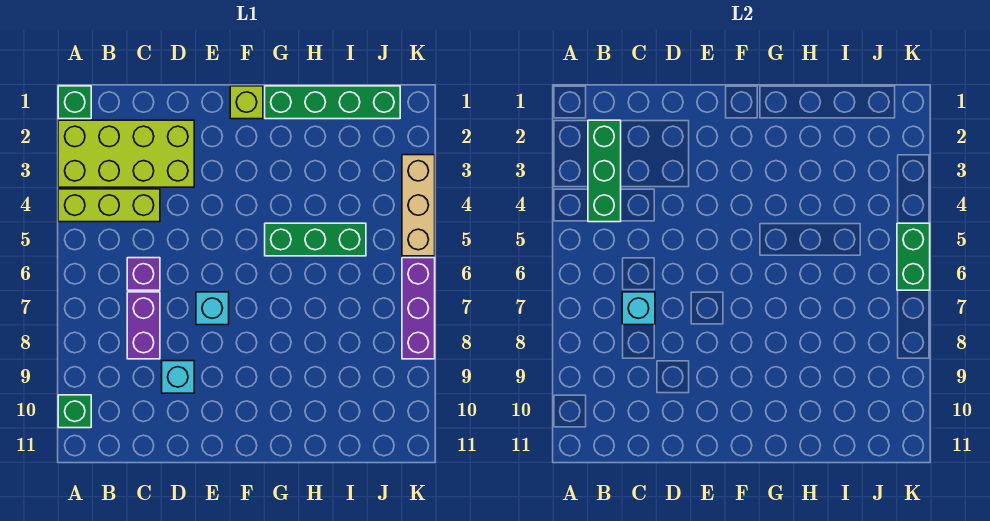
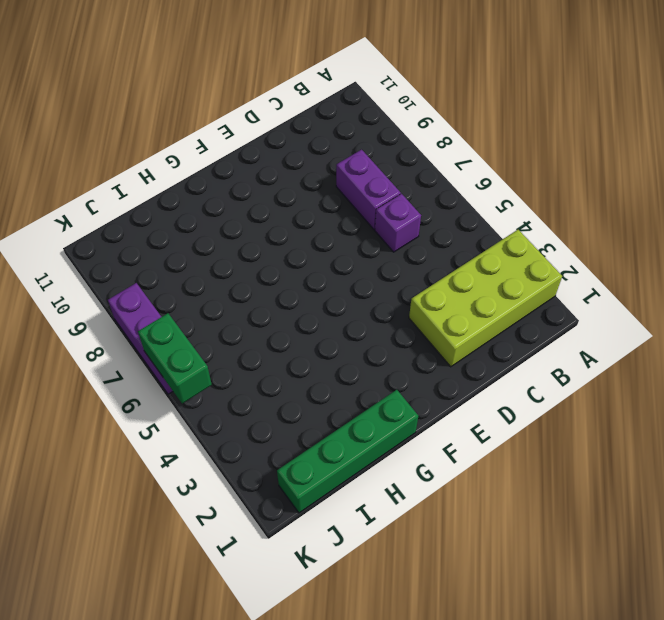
none -> green brick A1 level 1
none -> lime brick A4:C4 level 1
none -> green brick A10 level 1

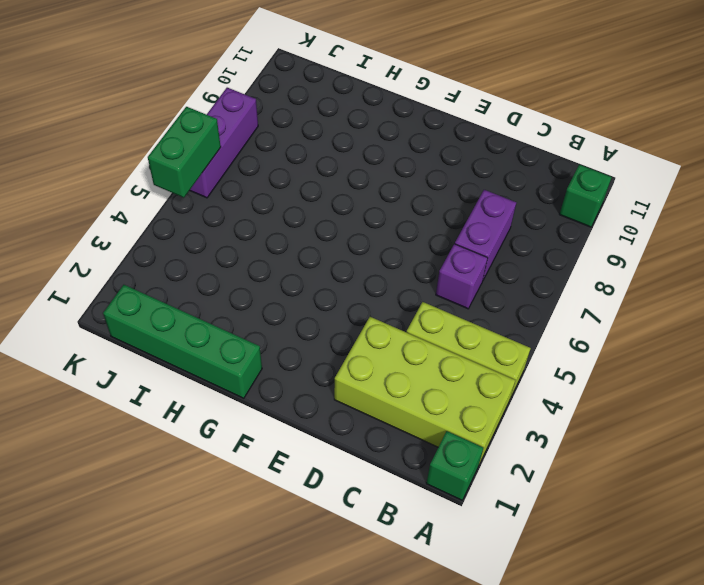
none -> cyan brick D9 level 1
none -> cyan brick E7 level 1
none -> lime brick F1 level 1

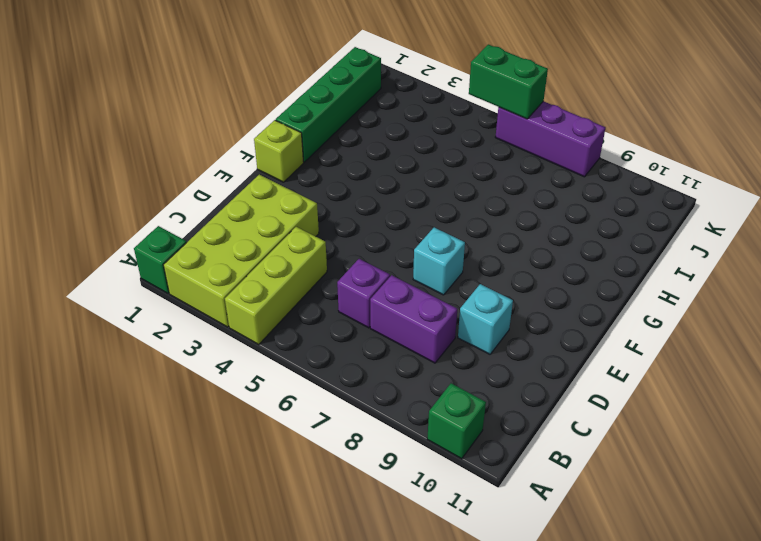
none -> green brick G5:I5 level 1
none -> tan brick K3:K5 level 1
none -> green brick B2:B4 level 2

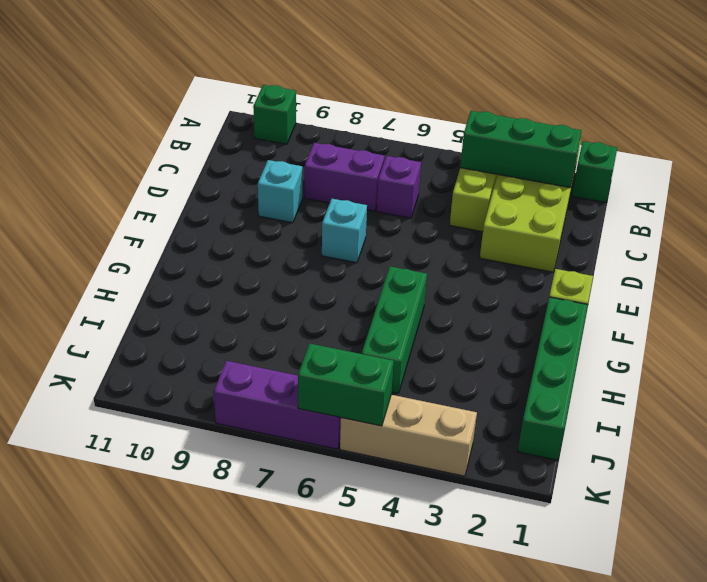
none -> cyan brick C7 level 2

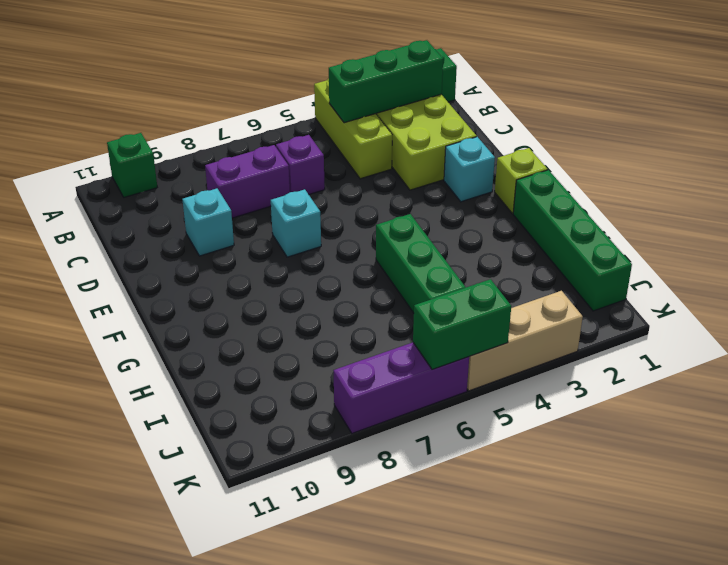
cyan brick E2 level 1 -> cyan brick C7 level 2

